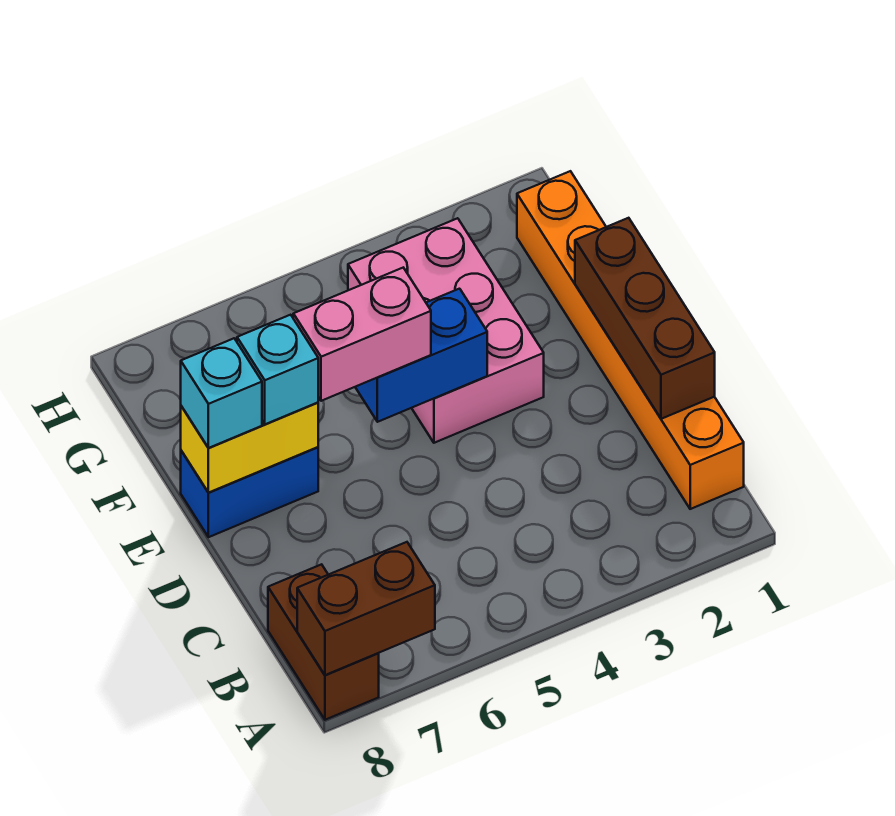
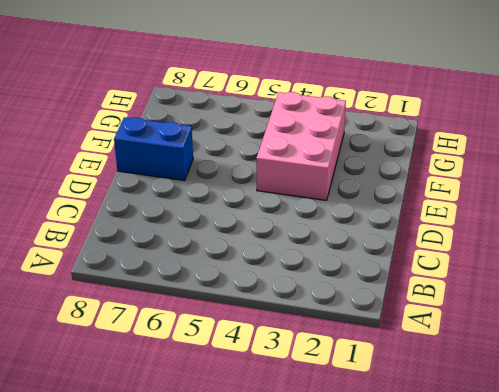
none -> brown brick A8:B8 level 1
none -> orange brick B1:G1 level 1

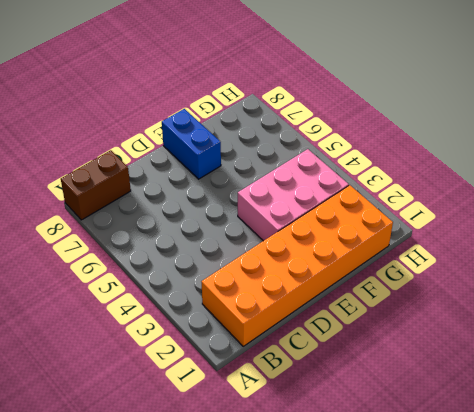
orange brick B1:G2 level 1 -> orange brick B1:G1 level 1
none -> brown brick A7:A8 level 2
none -> brown brick C1:E1 level 2

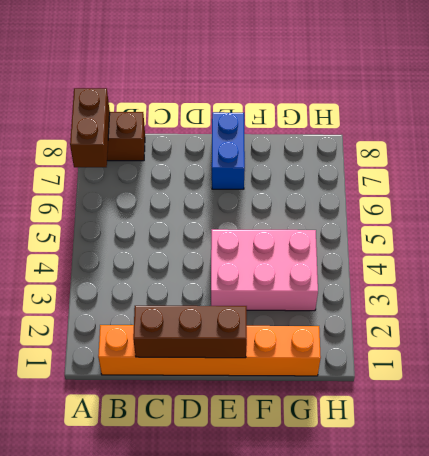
none -> blue brick E4:E5 level 2
none -> yellow brick E7:E8 level 2

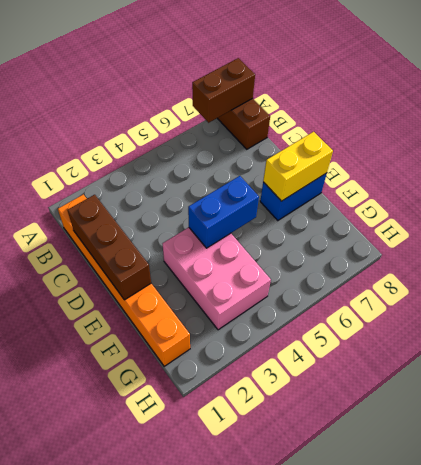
none -> pink brick E5:E6 level 3
none -> cyan brick E7 level 3

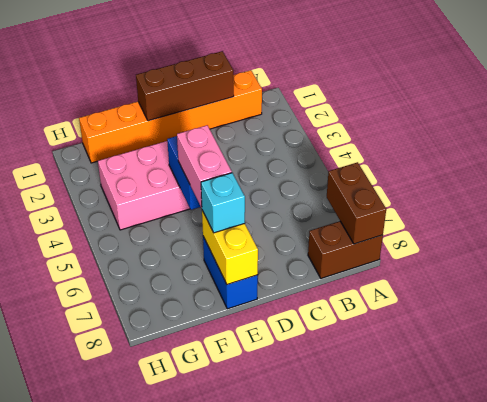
none -> cyan brick E8 level 3

